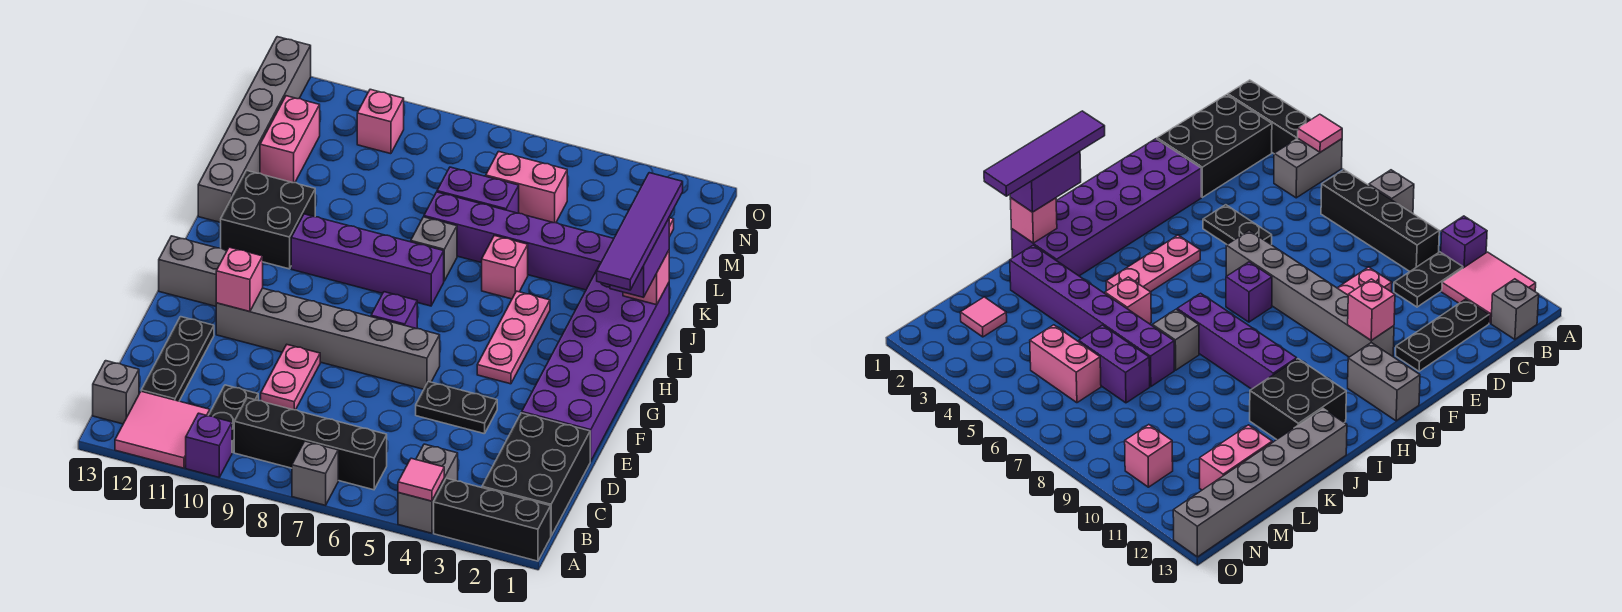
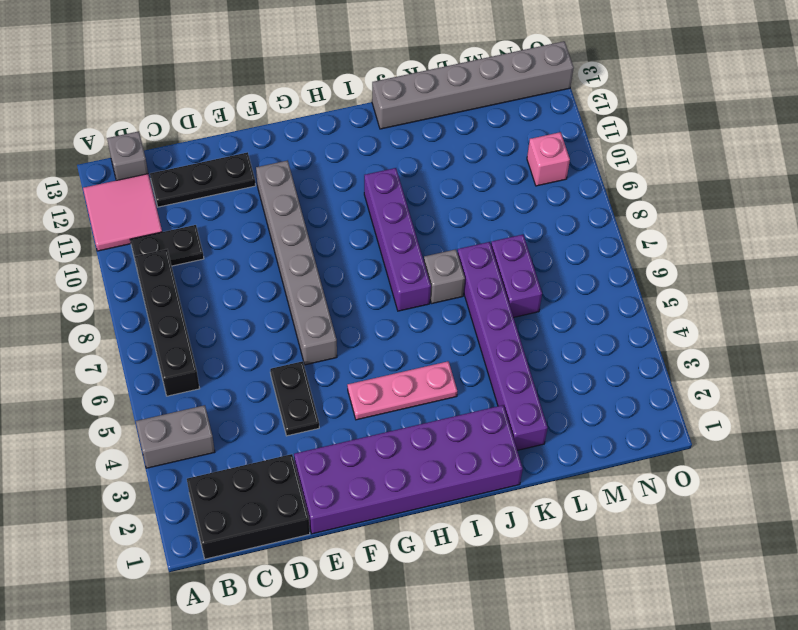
none -> black brick A1:A3 level 1
none -> grey brick A7 level 1
none -> purple brick A10 level 1
none -> pink plate D9:E9 level 1

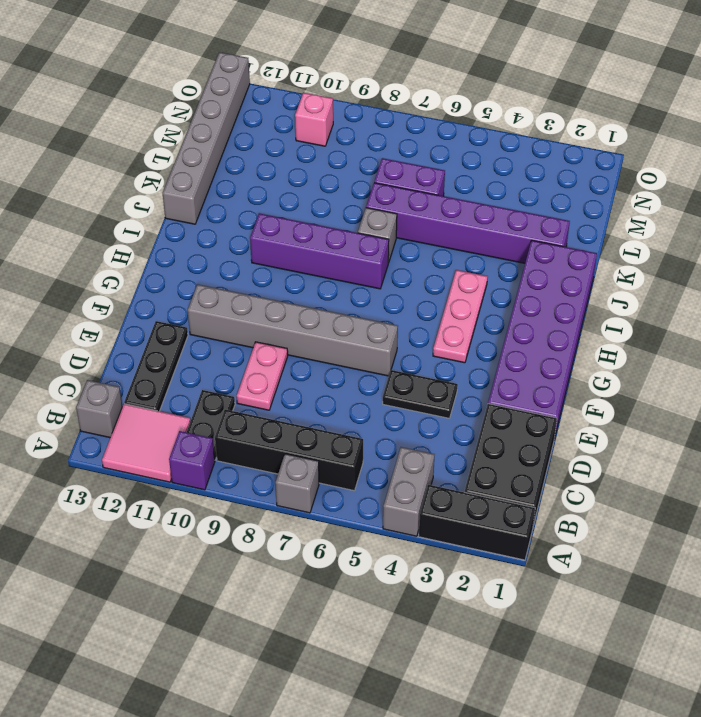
none -> purple brick G7 level 1
none -> grey brick G12:G13 level 1
none -> black brick I11:J12 level 1
none -> pink brick J5 level 1

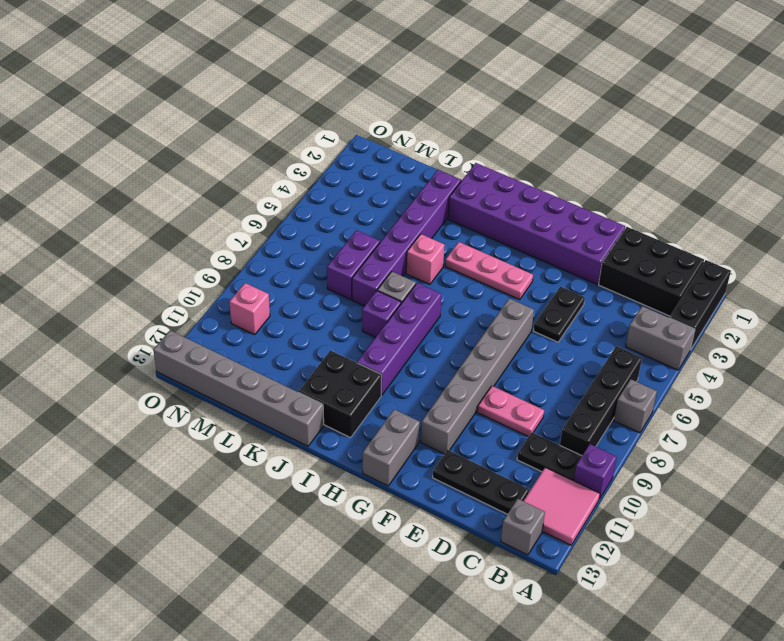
purple brick J8 level 1 -> purple brick G7 level 1
none -> pink brick L12:M12 level 1
none -> pink tile M2 level 1
none -> pink brick M5:M6 level 1
none -> pink tile A4 level 2

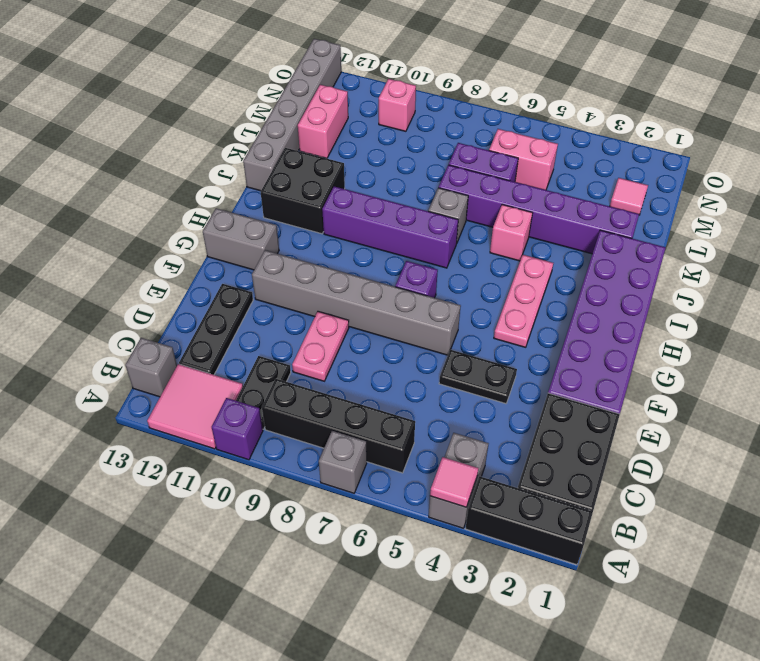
none -> pink brick F11 level 2
none -> pink brick J1 level 2
none -> purple brick I1:J1 level 3
none -> purple tile H1:K1 level 4

